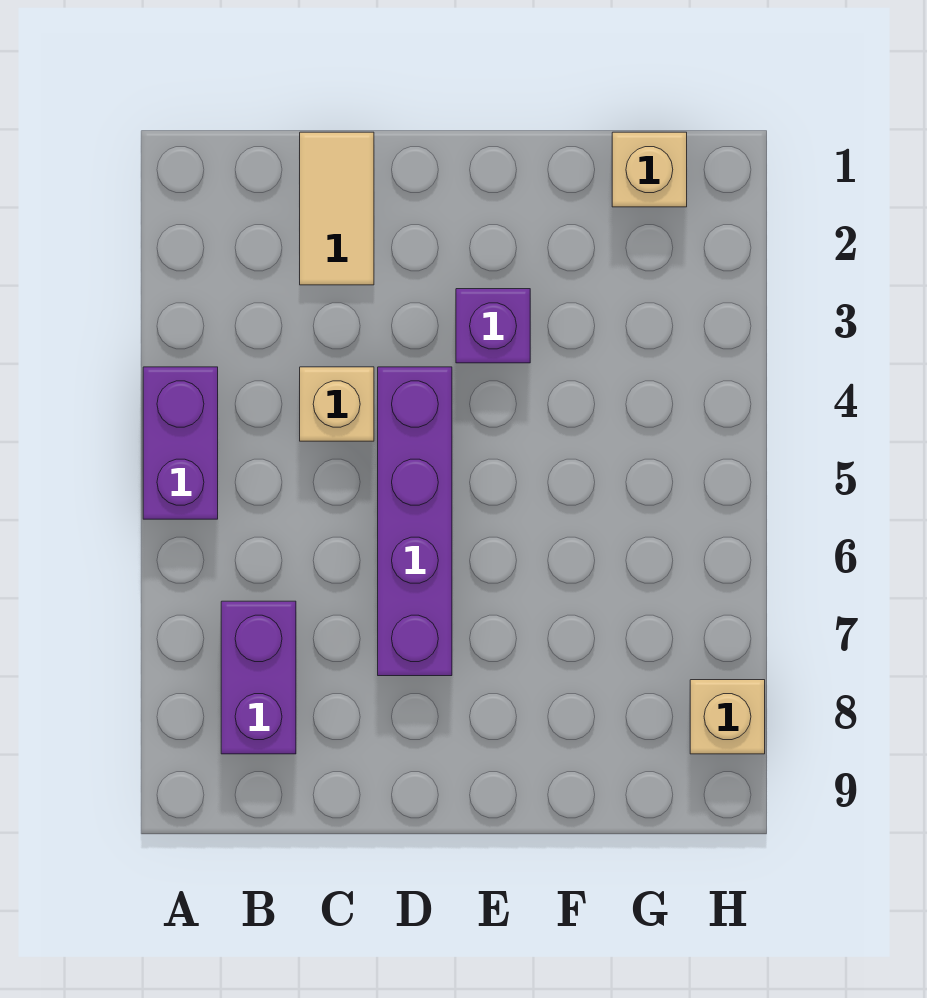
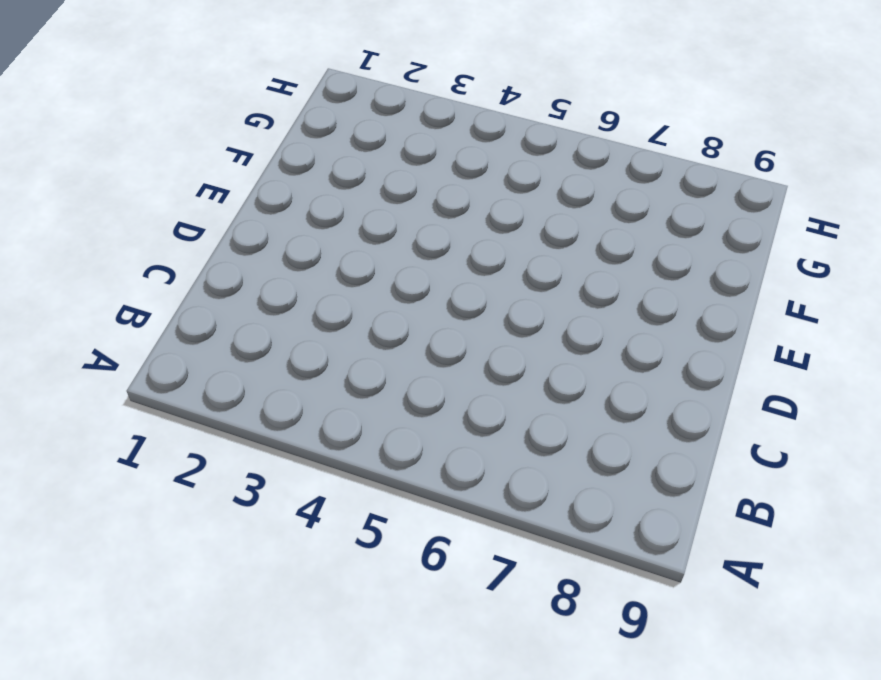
none -> purple brick A4:A5 level 1
none -> purple brick B7:B8 level 1

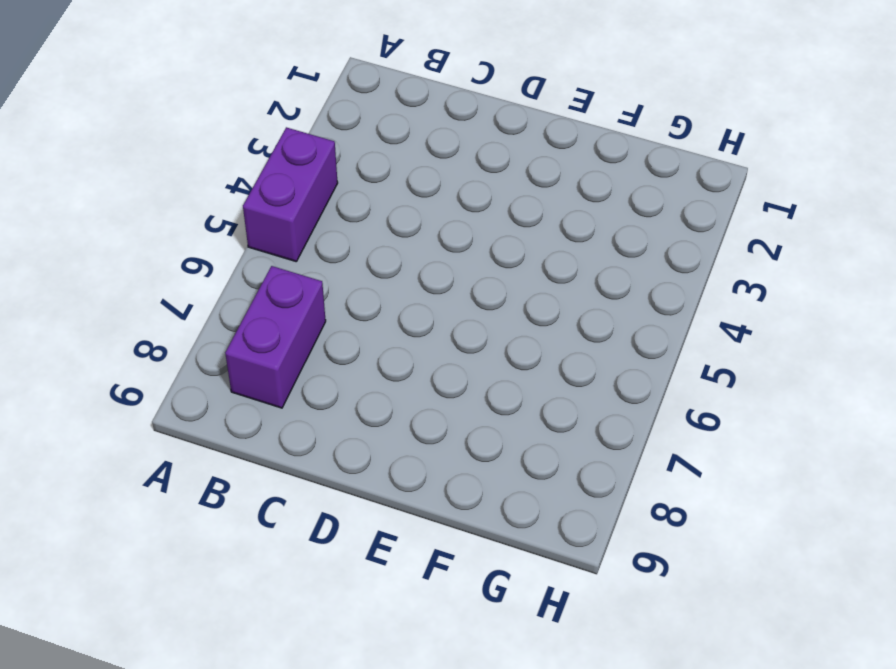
none -> tan tile C1:C2 level 1
none -> tan brick C4 level 1

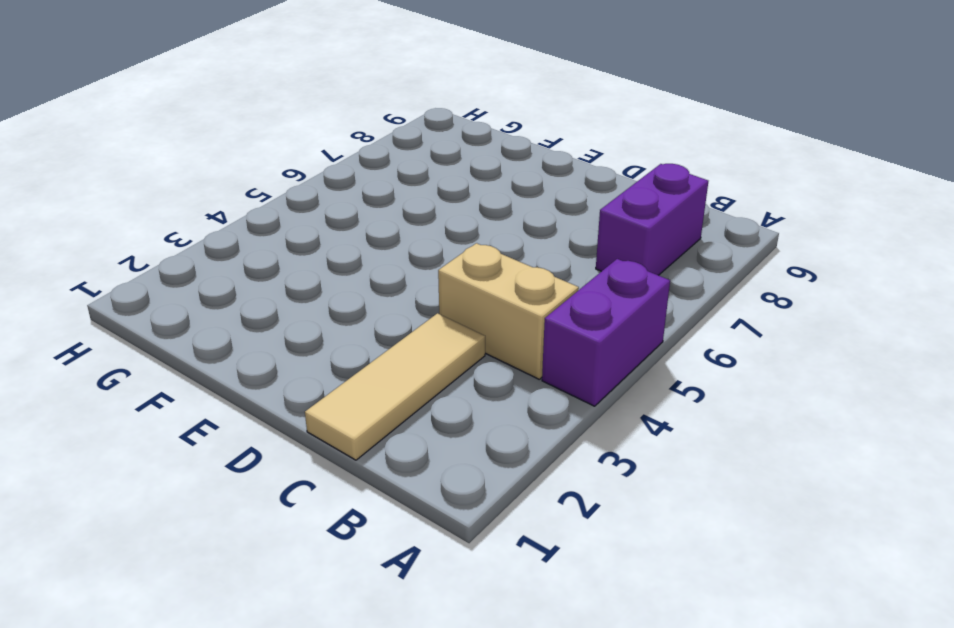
tan brick B4:C4 level 1 -> tan brick C4 level 1
tan tile C1:C3 level 1 -> tan tile C1:C2 level 1
none -> purple brick D4:D7 level 1
none -> purple brick E3 level 1

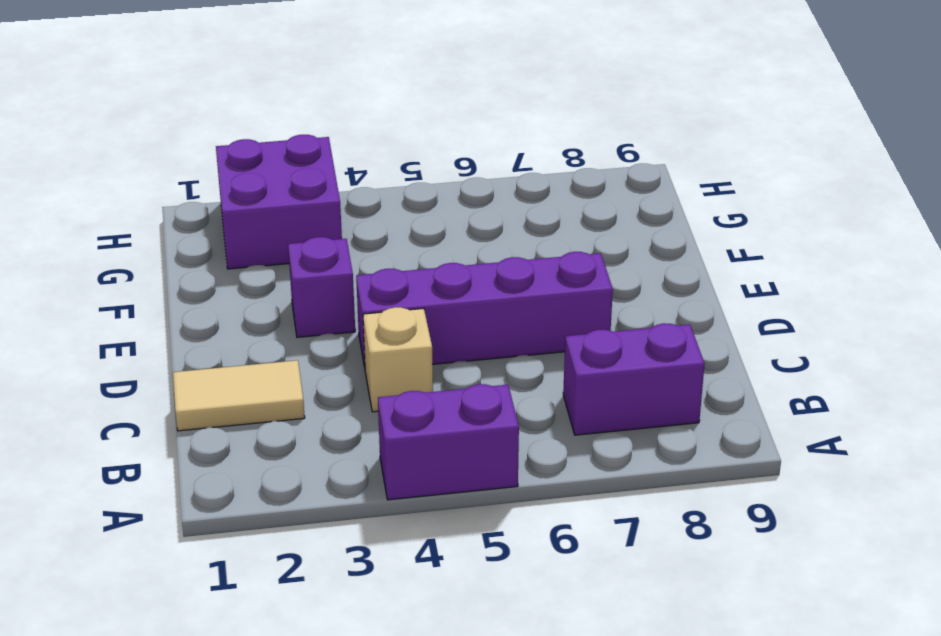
purple brick G2:H3 level 1 -> none
none -> tan brick G1 level 1
none -> tan brick H8 level 1

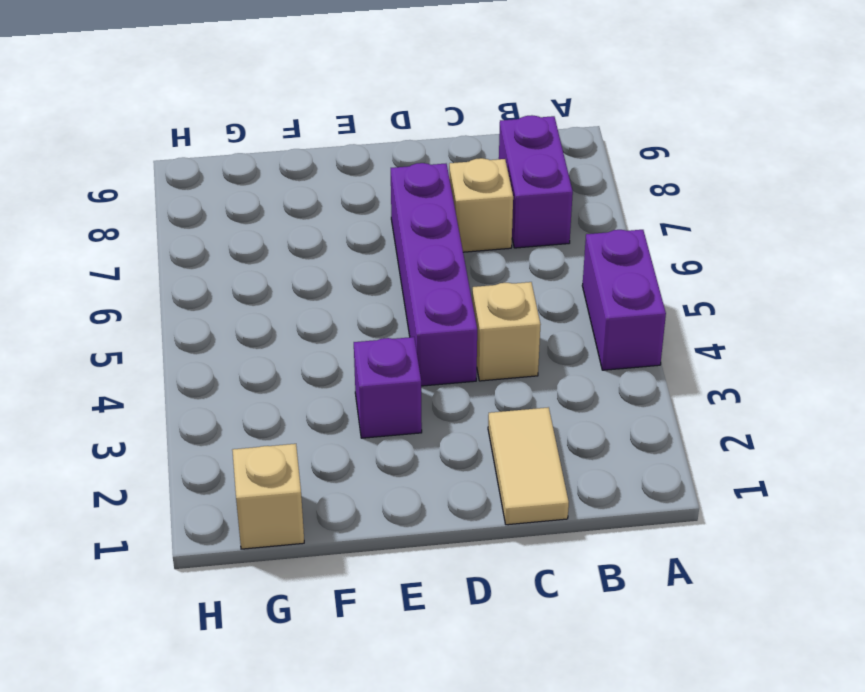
tan brick C7 level 1 -> tan brick H8 level 1

